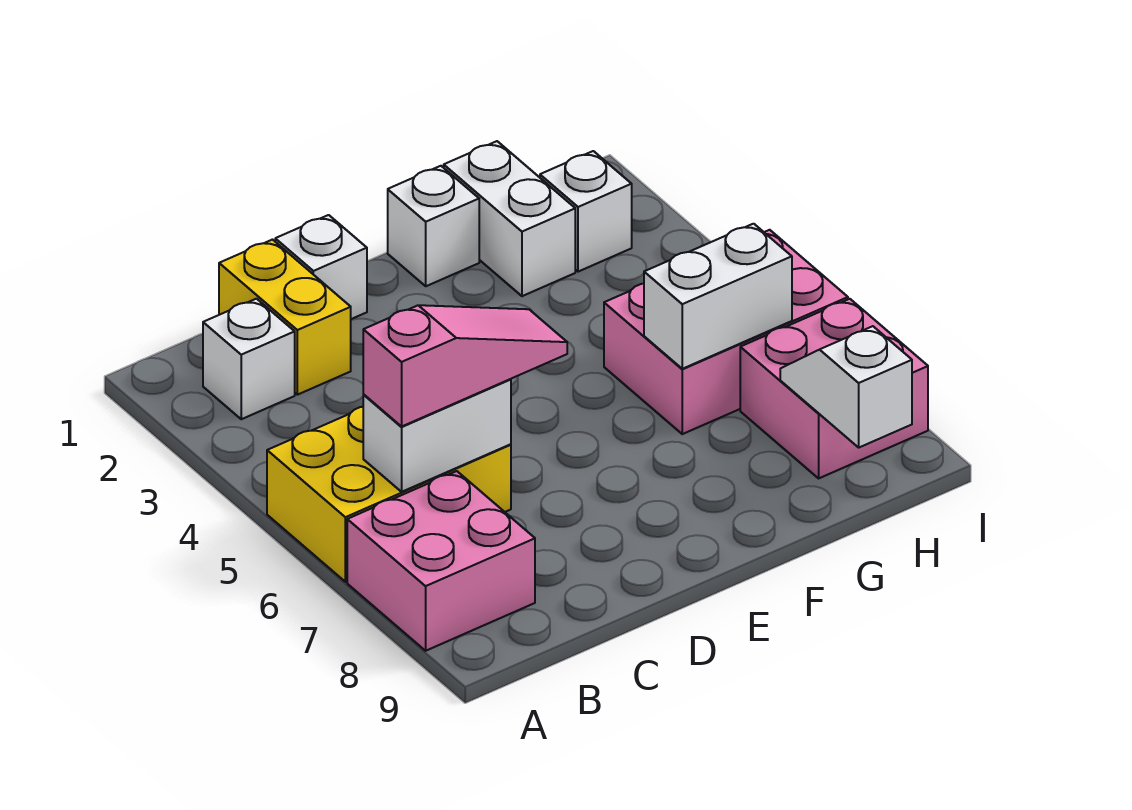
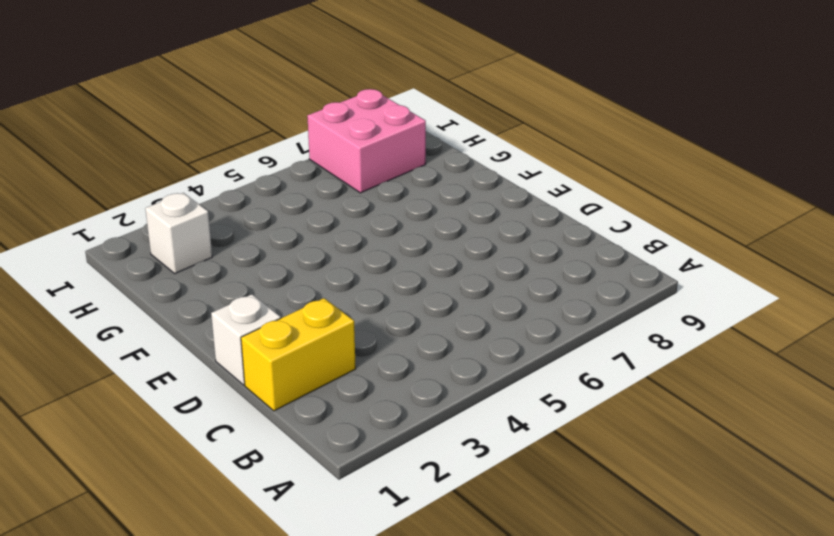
none -> yellow brick A5:C6 level 1
none -> pink brick A7:B8 level 1
none -> white brick B2 level 1

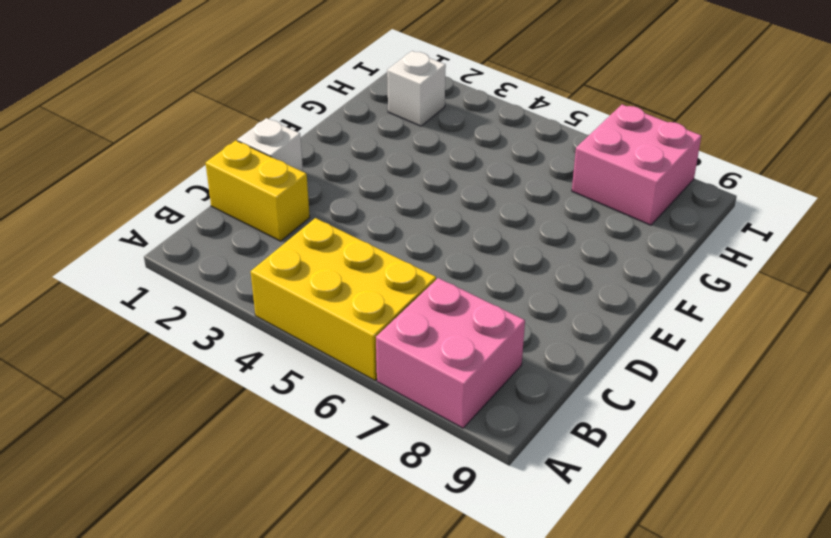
yellow brick A4:B6 level 1 -> yellow brick A5:C6 level 1
none -> white brick B2 level 1
none -> white brick F1 level 1
none -> white brick G1:G2 level 1

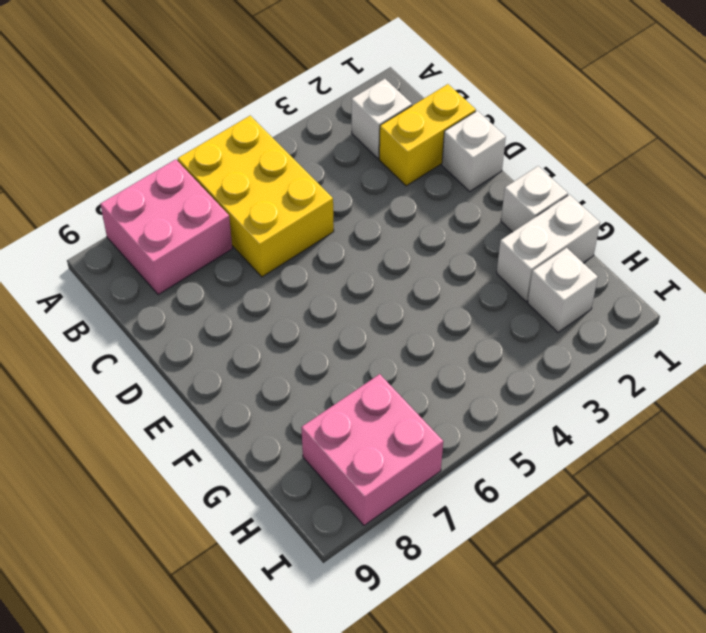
none -> pink brick G5:I6 level 1
none -> white brick B6:C6 level 2
none -> white brick G6:H6 level 2

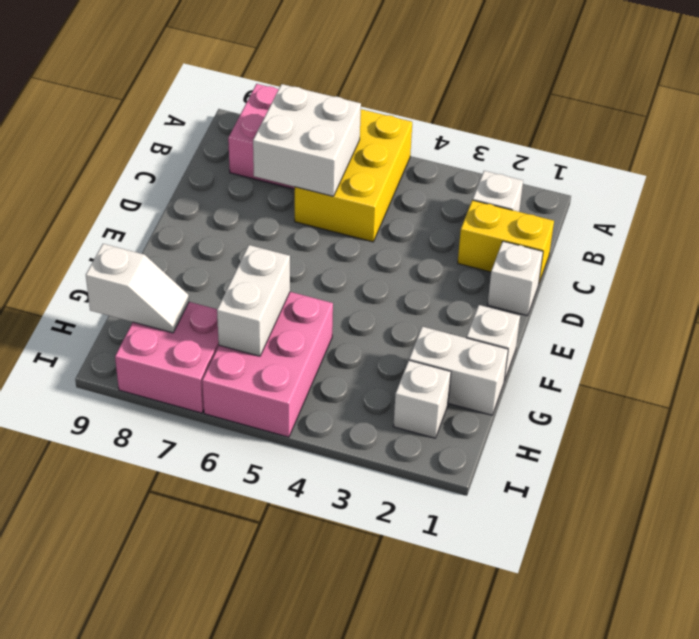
white brick B6:C7 level 2 -> white brick B6:C6 level 2
none -> pink slope B6:D6 level 3 top B

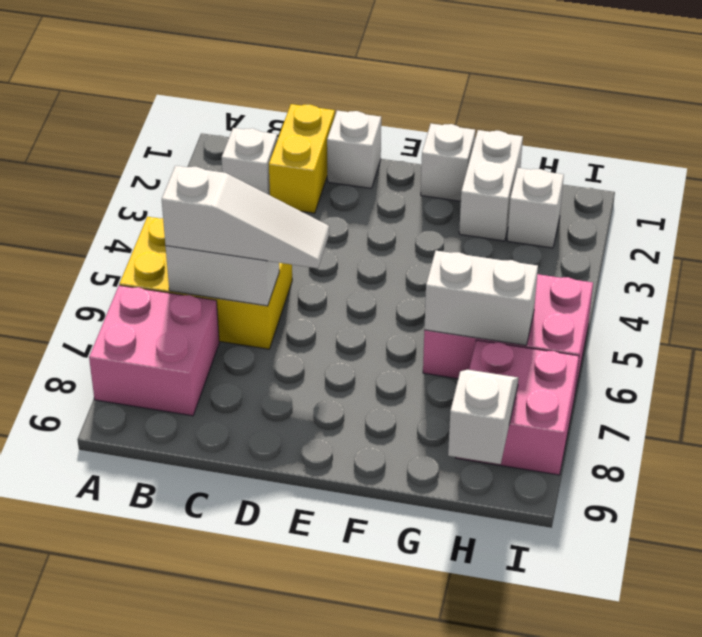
white slope B6:D6 level 3 top B -> pink slope B6:D6 level 3 top B

